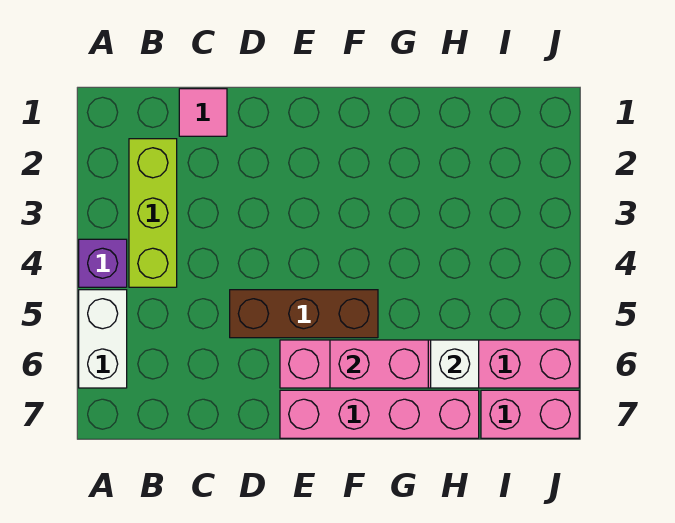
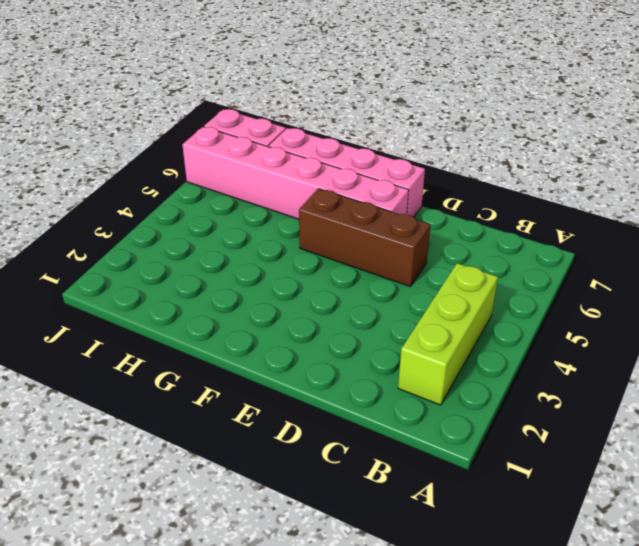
none -> purple brick A4 level 1
none -> white brick A5:A6 level 1

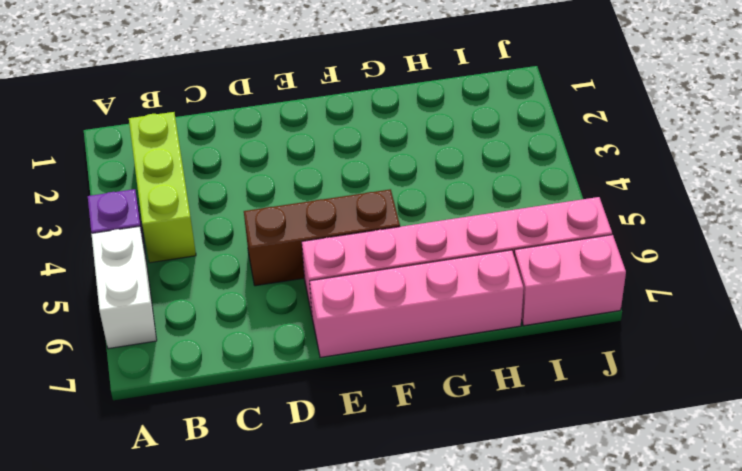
none -> pink tile C1 level 1
none -> pink brick F6:G6 level 2

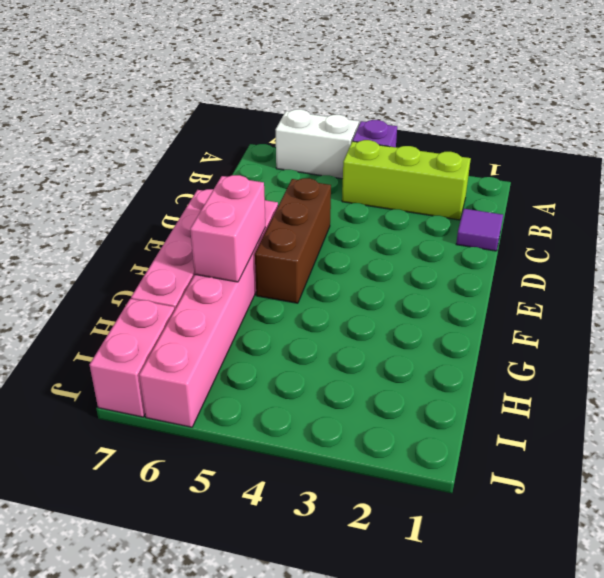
purple tile C1 level 1 -> pink tile C1 level 1
none -> white brick H6 level 2

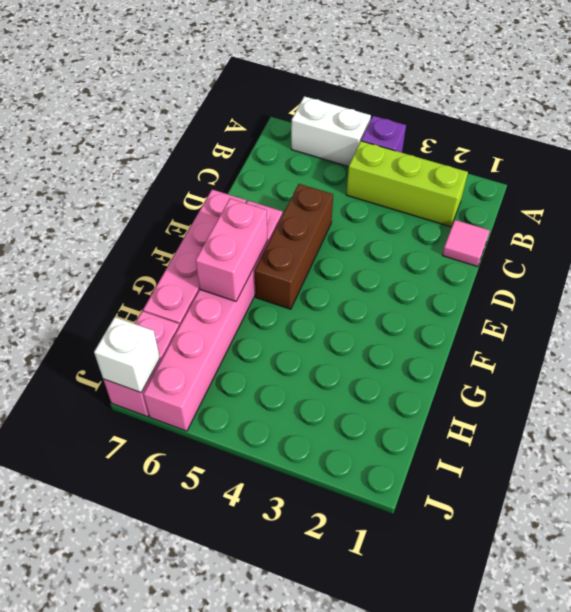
white brick J7 level 2 -> white brick H6 level 2

